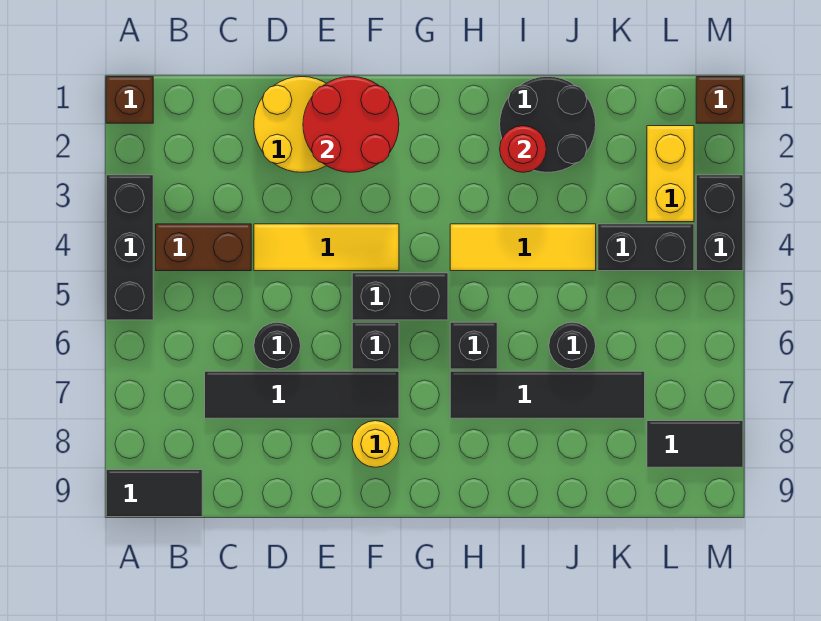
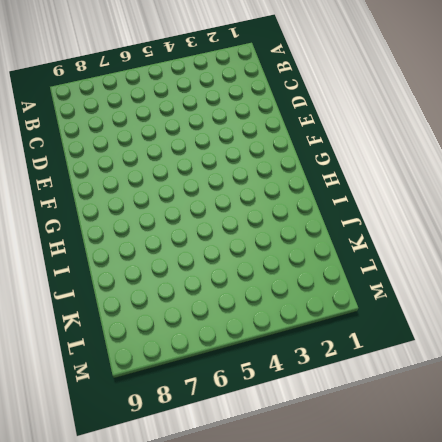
none -> brown brick A1 level 1
none -> black brick A3:A5 level 1
none -> black tile A9:B9 level 1

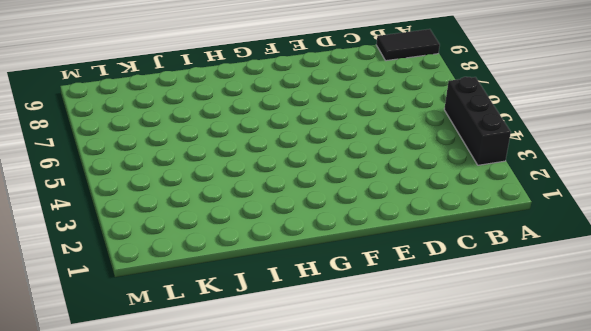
none -> brown brick A1 level 1
none -> brown brick B4:C4 level 1
none -> black tile C7:F7 level 1

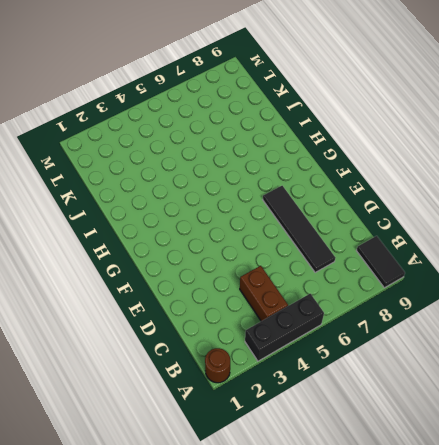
brown round brick A1 level 1 -> brown brick A1 level 1
none -> yellow round brick D1:E2 level 1
none -> yellow tile D4:F4 level 1
none -> black round brick D6 level 1

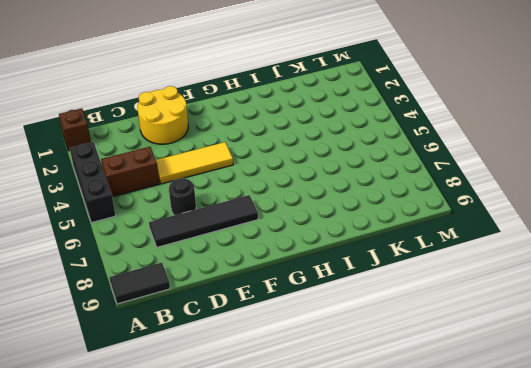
none -> black brick F5:G5 level 1
none -> black brick F6 level 1
none -> yellow round brick F8 level 1

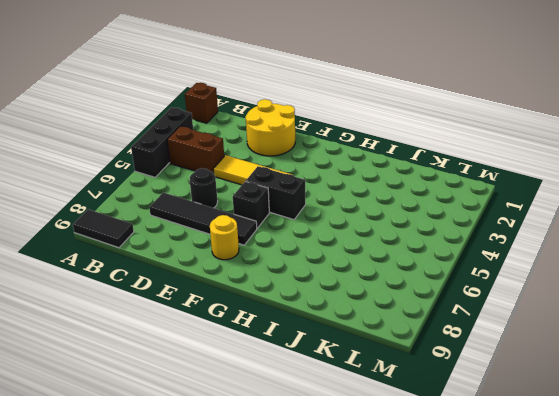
none -> yellow tile H4:J4 level 1
none -> black brick H6 level 1
none -> black tile H7:K7 level 1

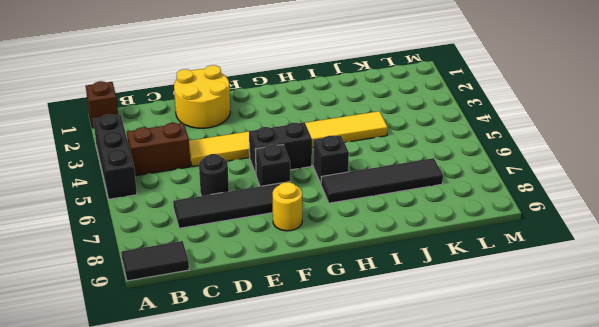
none -> black round brick I1:J2 level 1
none -> black round brick J6 level 1
none -> black brick K4:L4 level 1

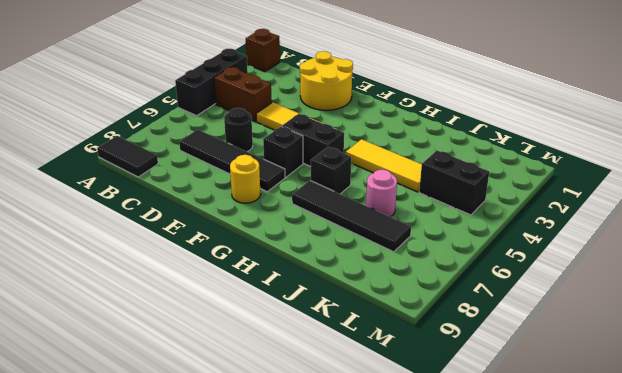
pink round brick J6 level 1 -> black round brick J6 level 1
none -> black round brick I1:J2 level 1
none -> yellow brick L2:L3 level 1
none -> black tile L8:M8 level 1

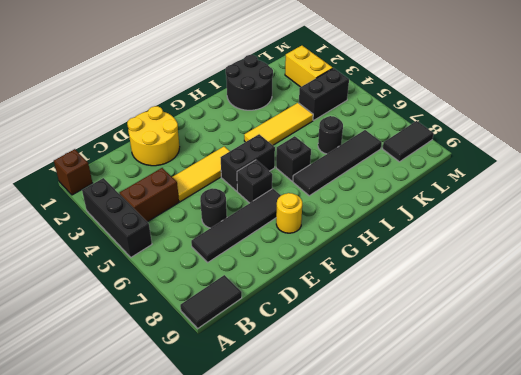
none -> brown brick M1 level 1
none -> black brick M3:M4 level 1
none -> red round brick E1:F2 level 2

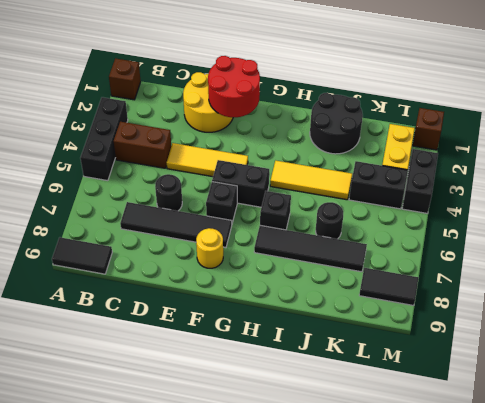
none -> red round brick I2 level 2

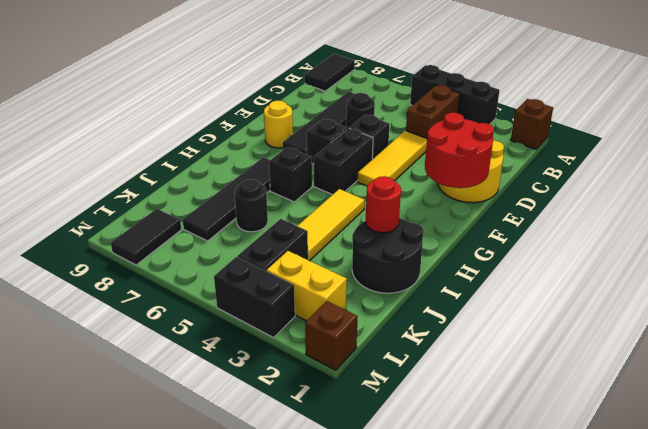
black brick E5 level 1 -> none

